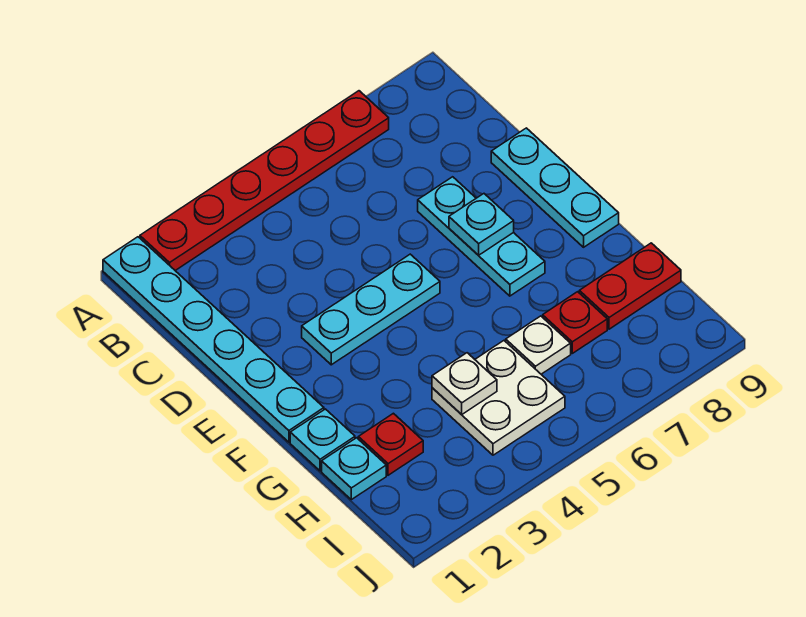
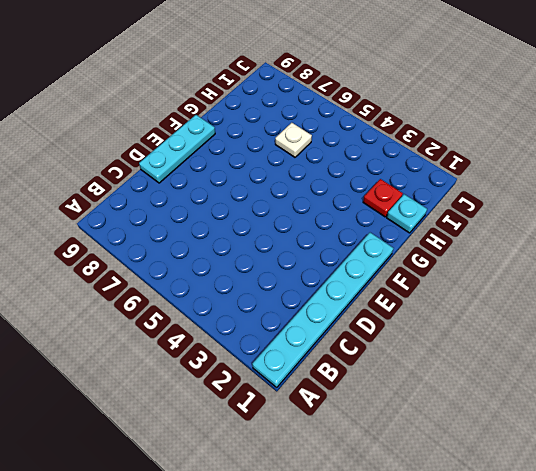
none -> red plate A2:A7 level 1
none -> cyan plate D7:F7 level 1
none -> cyan plate E3:E5 level 1

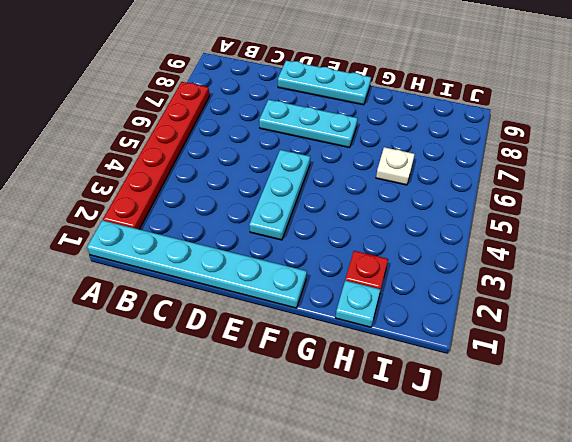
none -> cyan plate G1 level 1
none -> white plate H4:I5 level 1
none -> red plate H7 level 1

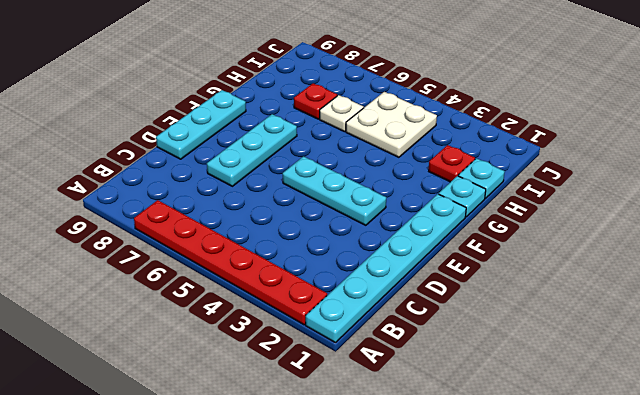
none -> red plate H8:H9 level 1
none -> cyan plate E7 level 2
none -> white plate H4 level 2

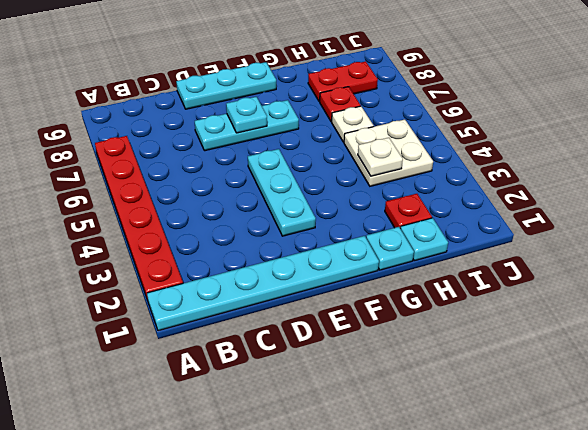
red plate H8:I8 level 1 -> red plate H8:H9 level 1

